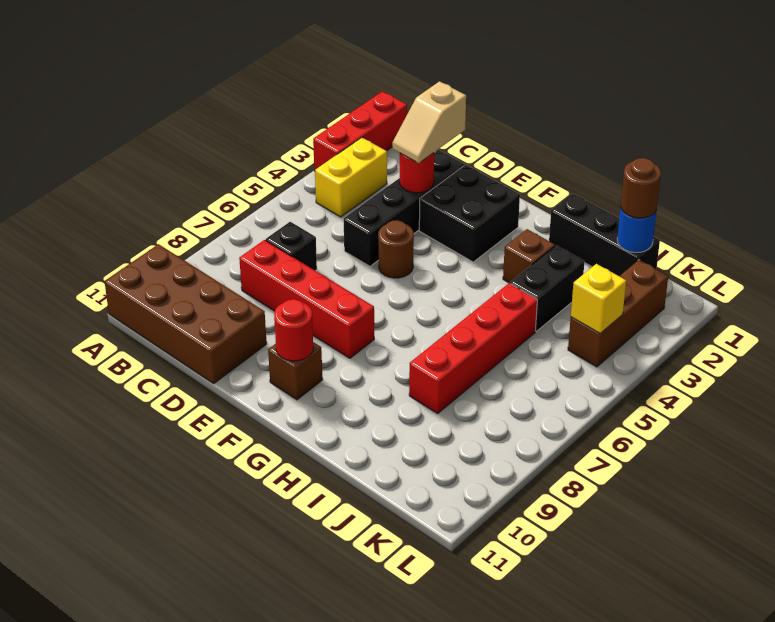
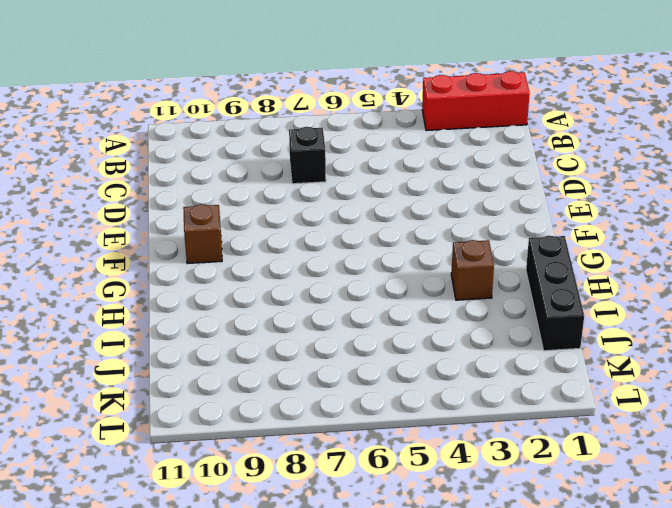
none -> brown brick A10:D11 level 1
none -> yellow brick B3:B4 level 1
none -> red brick C8:F8 level 1

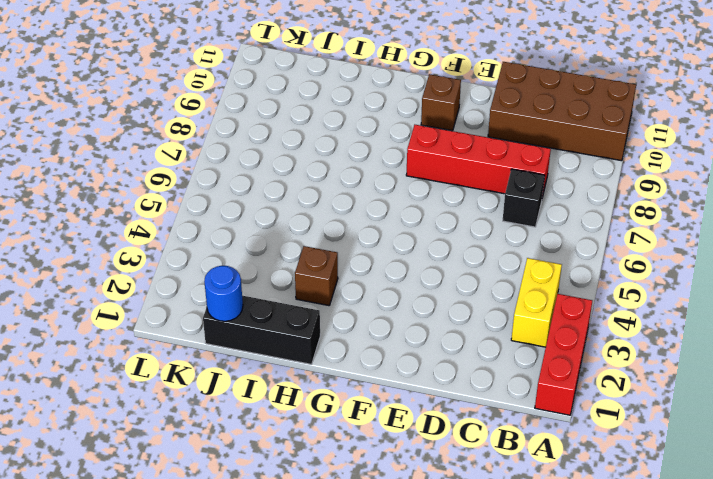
none -> black brick D2:D5 level 1
none -> black brick E2:F3 level 1
none -> brown round brick E5 level 1

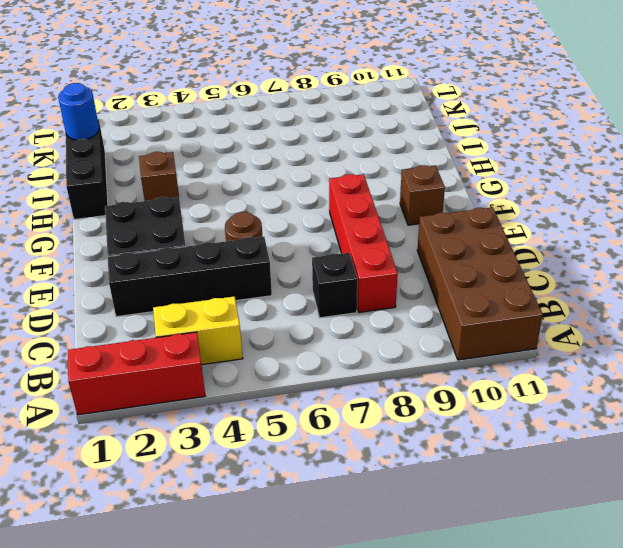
none -> black brick I3:I4 level 1
none -> red brick I5:I8 level 1
none -> brown brick K2:K4 level 1

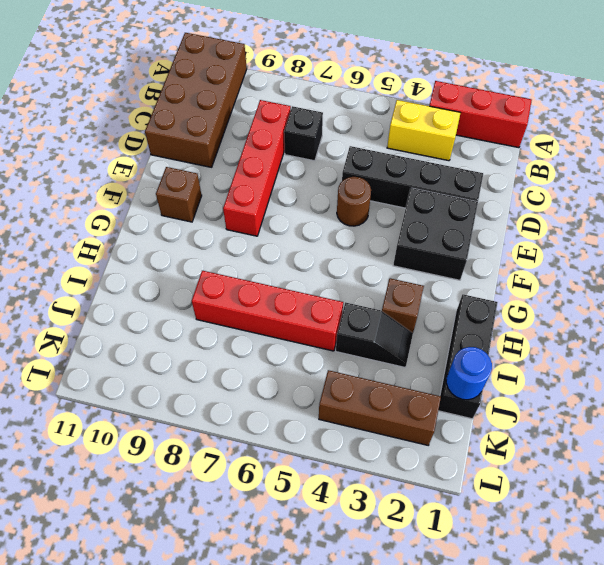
black slope I3:I4 level 1 top 4 -> black brick I3:I4 level 1
none -> red round brick D3 level 2
none -> red round brick F10 level 2
none -> yellow brick K4 level 2

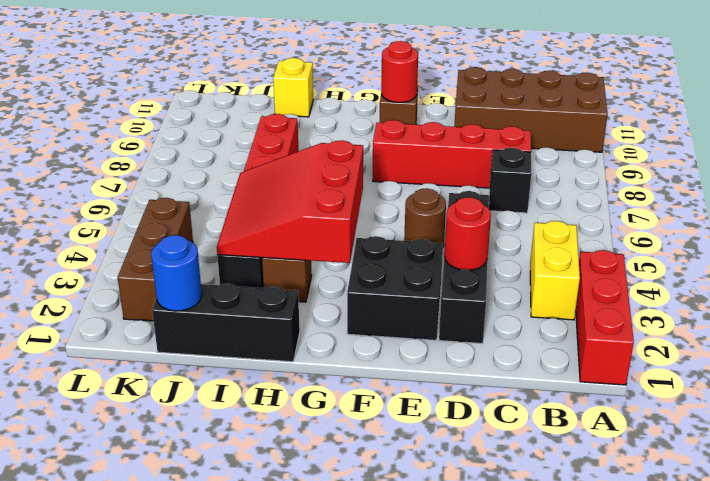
red slope G3:I5 level 2 top G -> none
yellow brick I11 level 1 -> yellow brick K4 level 2
none -> tan slope D2:D3 level 3 top 2
none -> brown round brick J1 level 3

